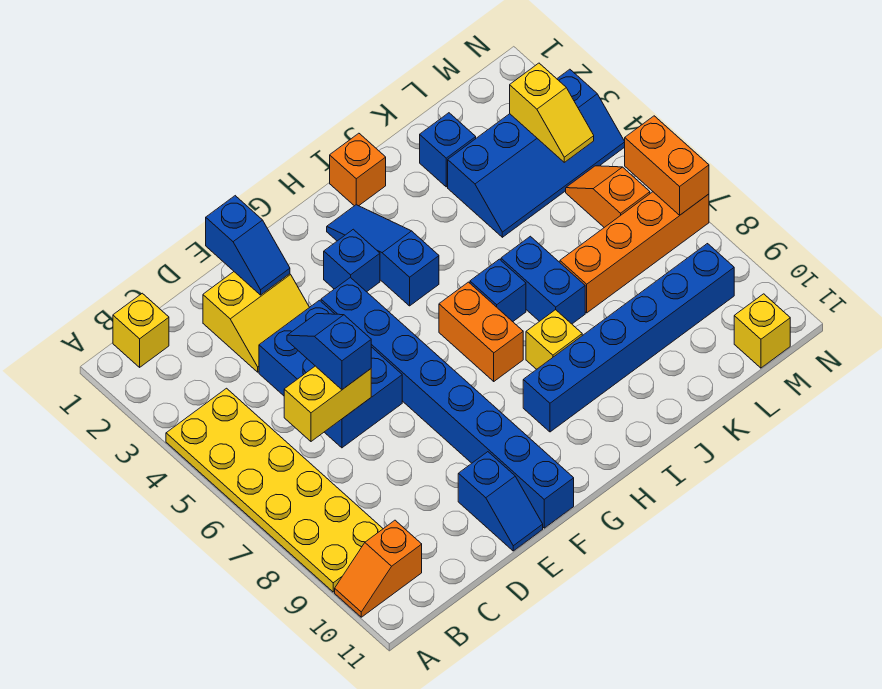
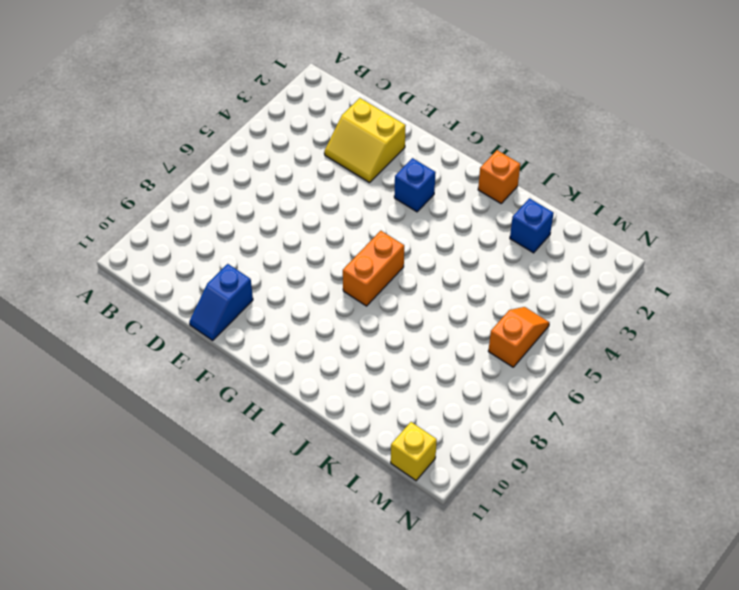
none -> yellow plate A4:B9 level 1
none -> orange slope A10:B10 level 1 top B
none -> yellow brick B1 level 1

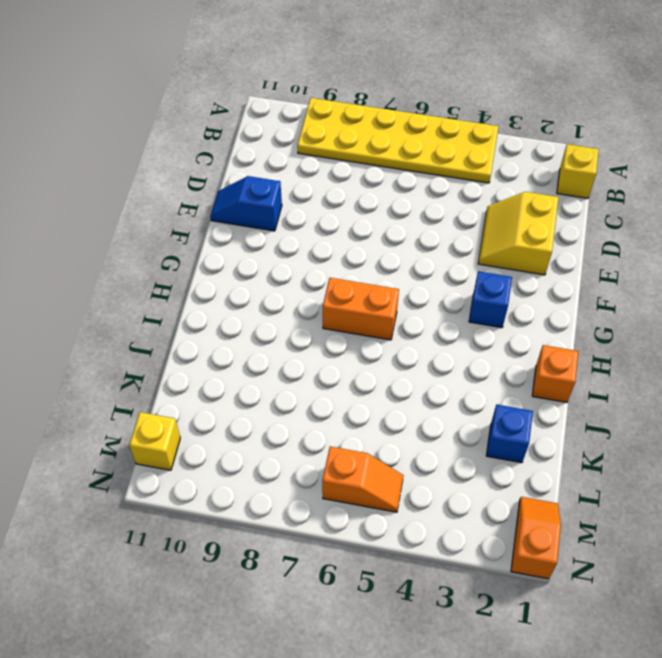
orange slope M1:N1 level 1 top N -> orange slope A10:B10 level 1 top B
none -> blue brick D4:E6 level 1
none -> blue brick F4:F11 level 1
none -> blue slope H2:H4 level 1 top 4

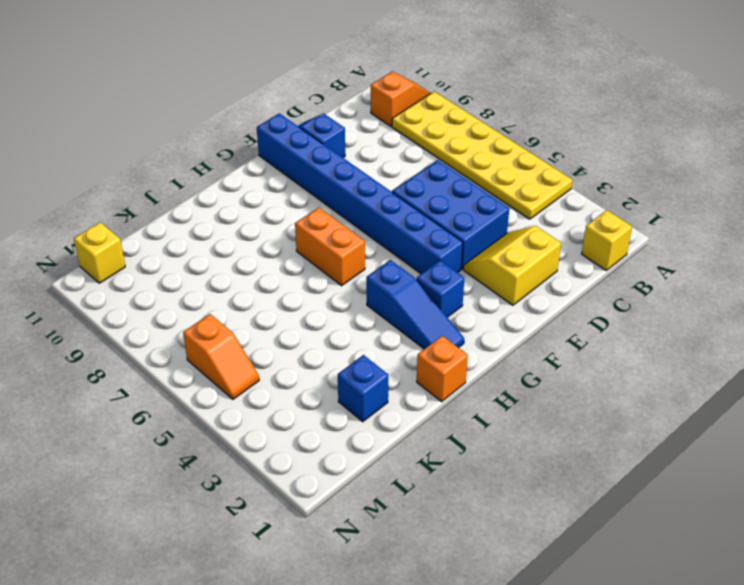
none -> blue brick H9:M9 level 1
none -> blue brick I6 level 1
none -> yellow brick I8 level 1

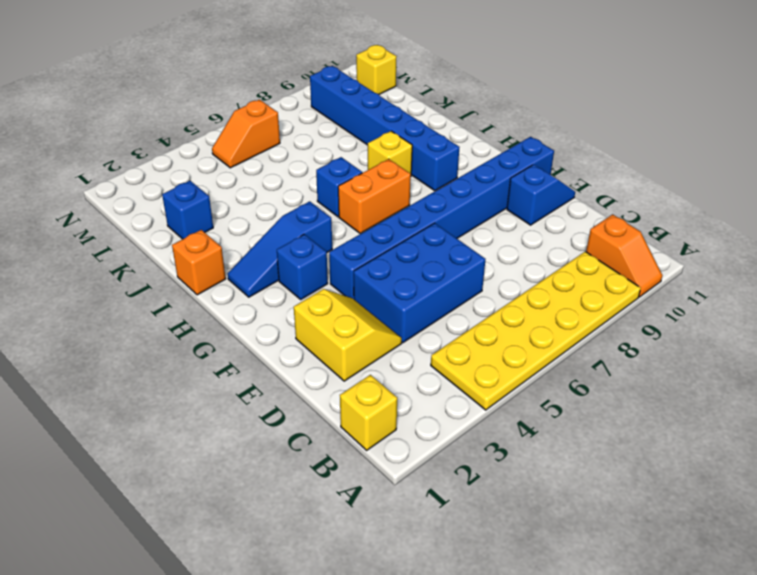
none -> blue brick J6:J7 level 1
none -> blue slope K3:N4 level 1 top 3
none -> orange brick K7:N7 level 1

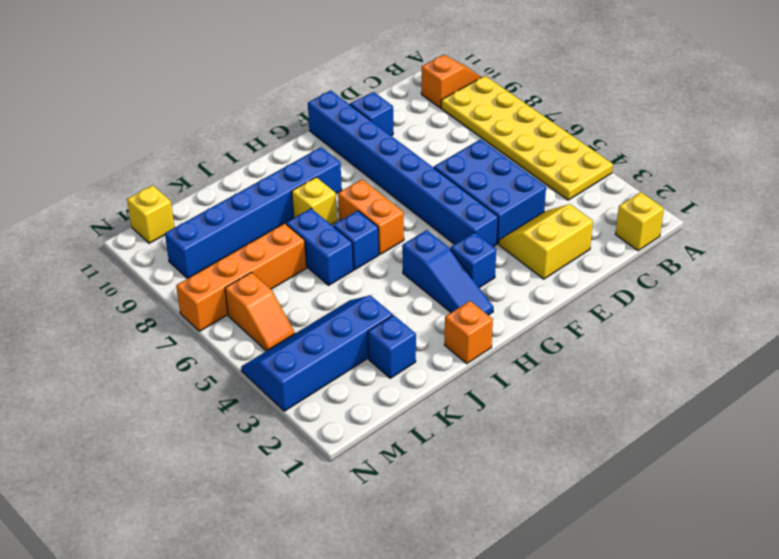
none -> yellow brick C6:D6 level 2
none -> blue slope E1:E2 level 2 top 1
none -> yellow slope M3:M4 level 2 top 3

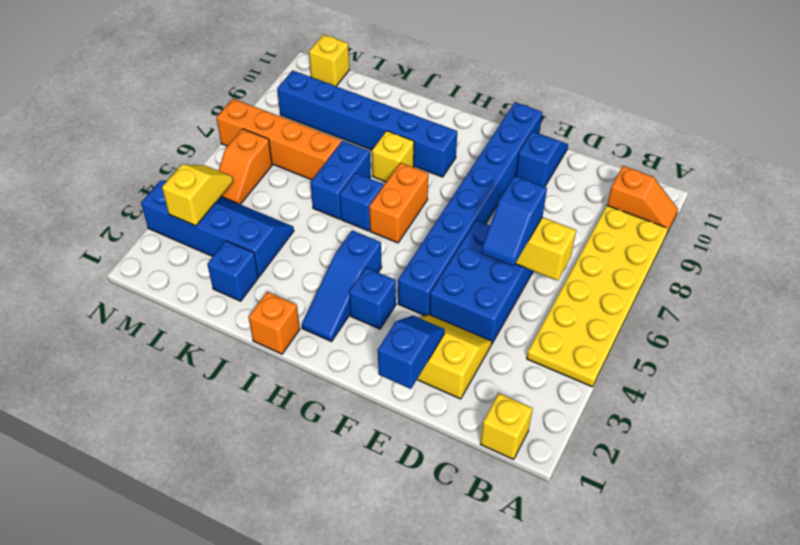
none -> orange brick N6:N7 level 2

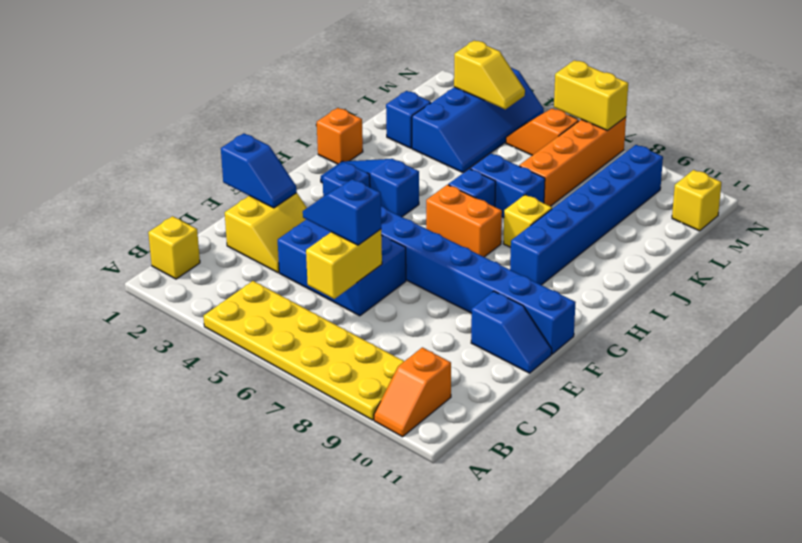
yellow brick N6:N7 level 2 -> orange brick N6:N7 level 2

